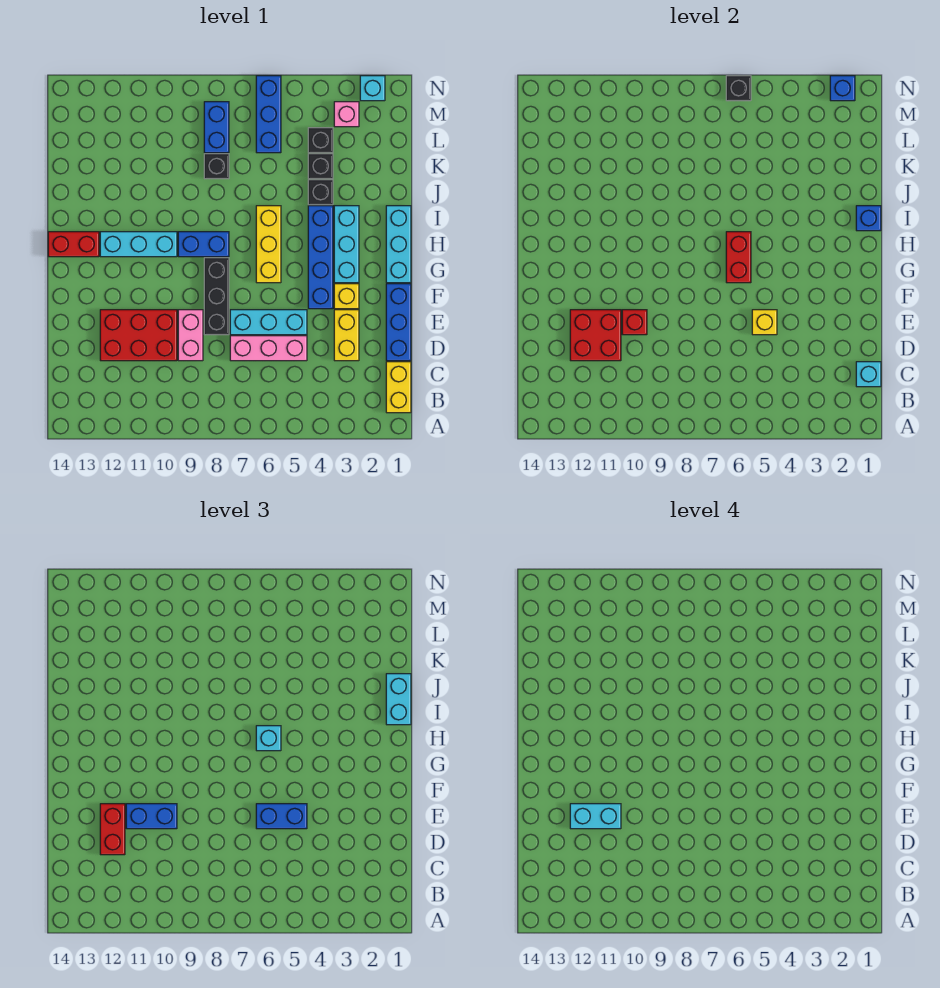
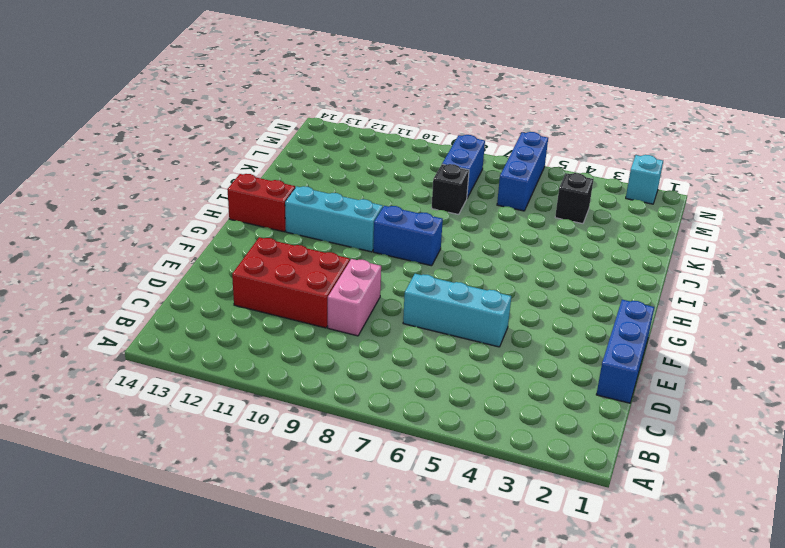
none -> yellow brick B1:C1 level 1
none -> yellow brick D3:E3 level 1
none -> pink brick D5:D7 level 1
none -> black brick E8:G8 level 1

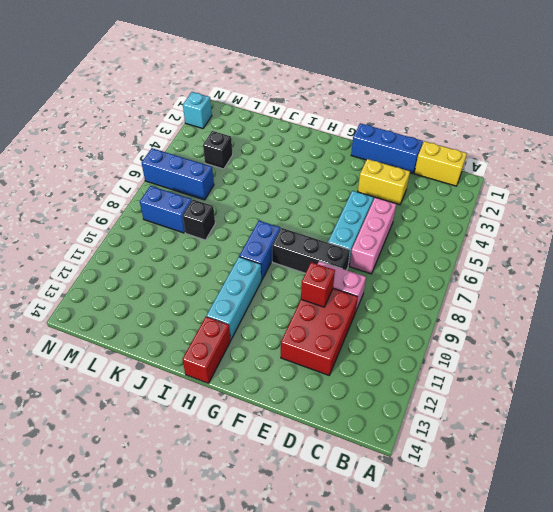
none -> yellow brick F3 level 1
none -> blue brick F4:I4 level 1
none -> cyan brick G1:I1 level 1
none -> cyan brick G3:I3 level 1

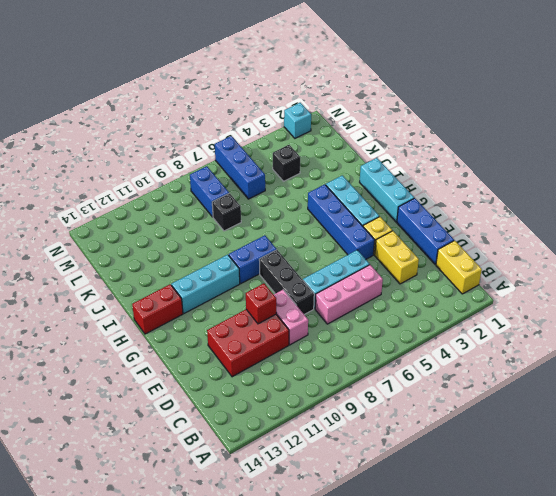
none -> yellow brick G6:I6 level 1
none -> black brick J4 level 1
none -> black brick K4 level 1
none -> pink brick M3 level 1

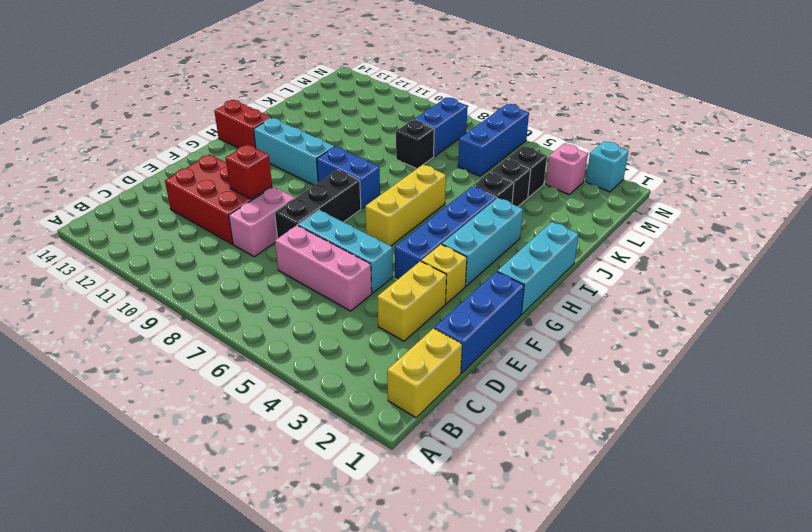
none -> cyan brick C1 level 2
none -> red brick D11:E12 level 2
none -> yellow brick E5 level 2
none -> red brick G6:H6 level 2

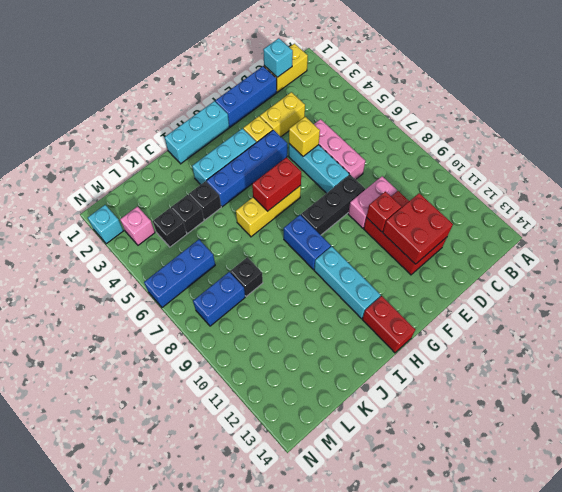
none -> blue brick I1 level 2
none -> blue brick N2 level 2
none -> black brick N6 level 2
none -> red brick D12:E12 level 3

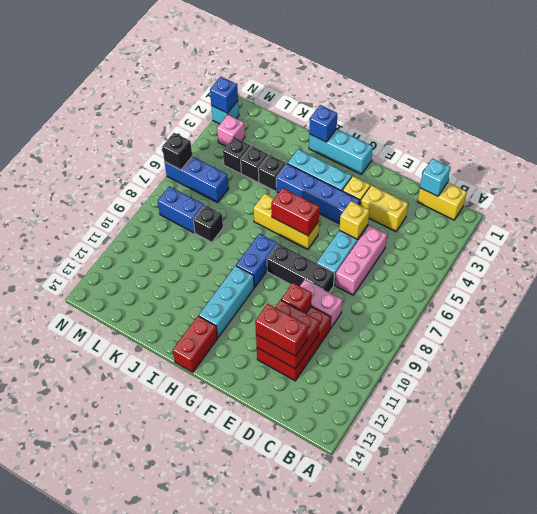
none -> blue brick D1:F1 level 1
none -> blue brick E5:E6 level 3
none -> blue brick E10:E11 level 3
none -> cyan brick H6 level 3

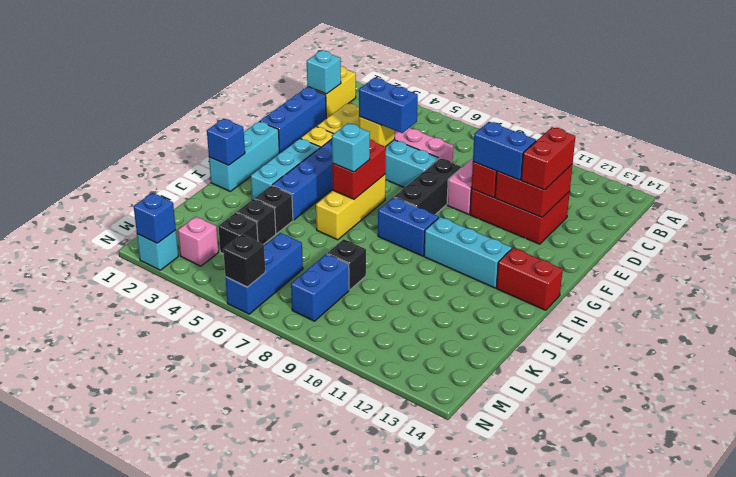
none -> cyan brick I1:J1 level 3
none -> cyan brick E11:E12 level 4

